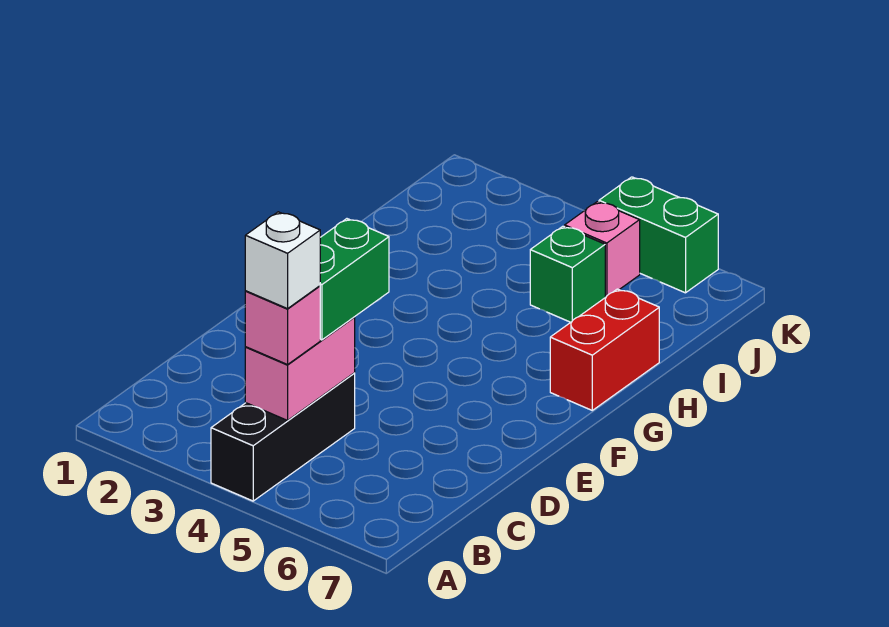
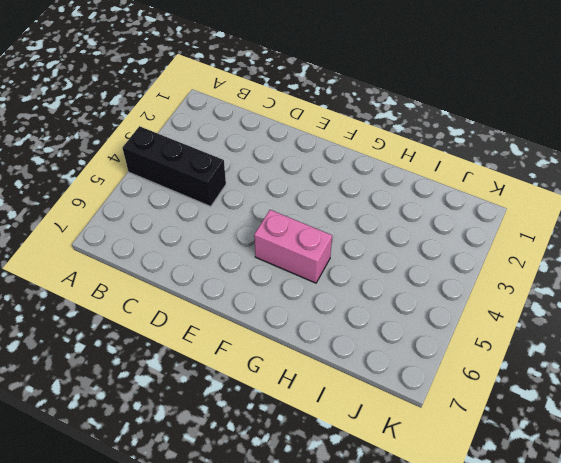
pink brick F5:G5 level 1 -> pink brick B4:C4 level 2
none -> red brick G7:H7 level 1
none -> green brick I5 level 1

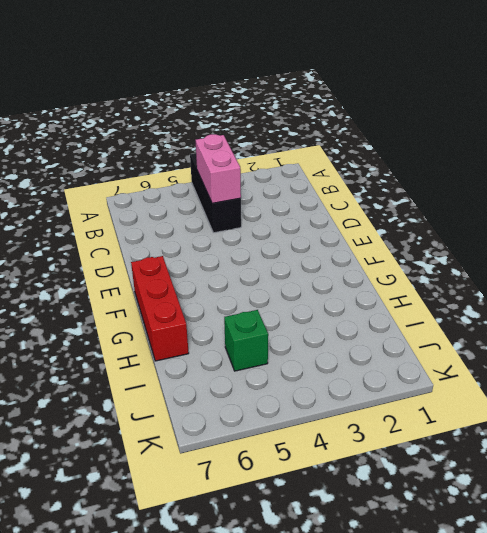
red brick F7:H7 level 1 -> red brick G7:H7 level 1
none -> pink brick J5 level 1
none -> green brick K5:K6 level 1

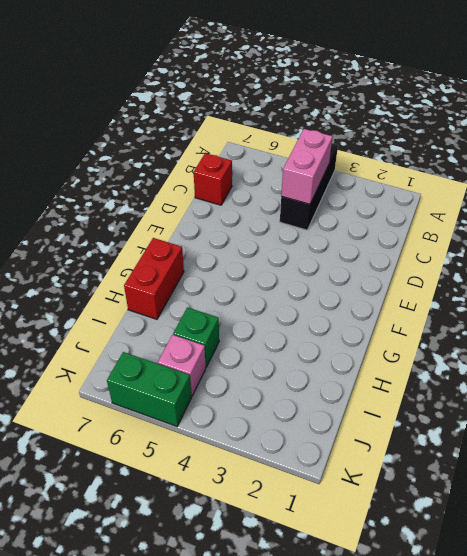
red brick C7 level 1 -> none
none -> pink brick B4 level 3
none -> green brick C4:D4 level 3

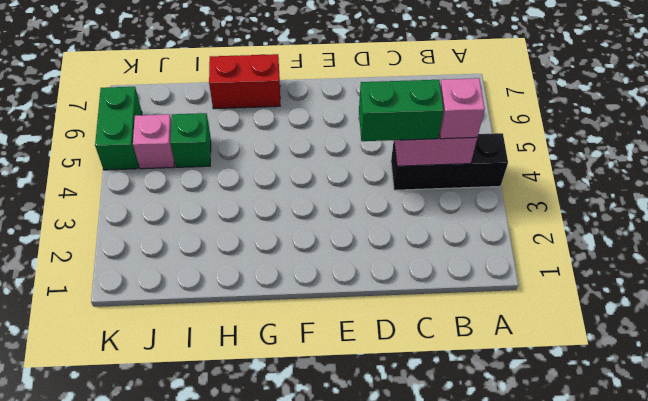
none -> white brick B4 level 4

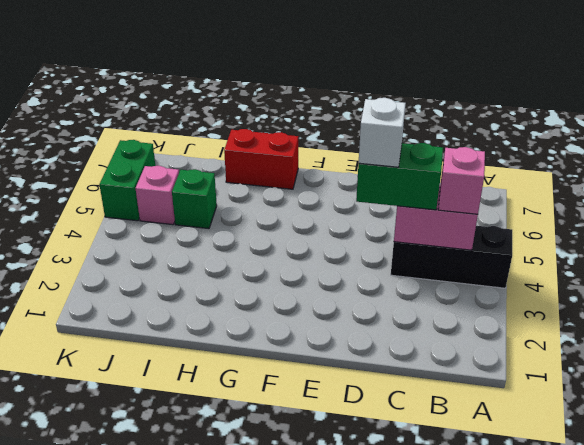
white brick D4 level 4 -> white brick B4 level 4

